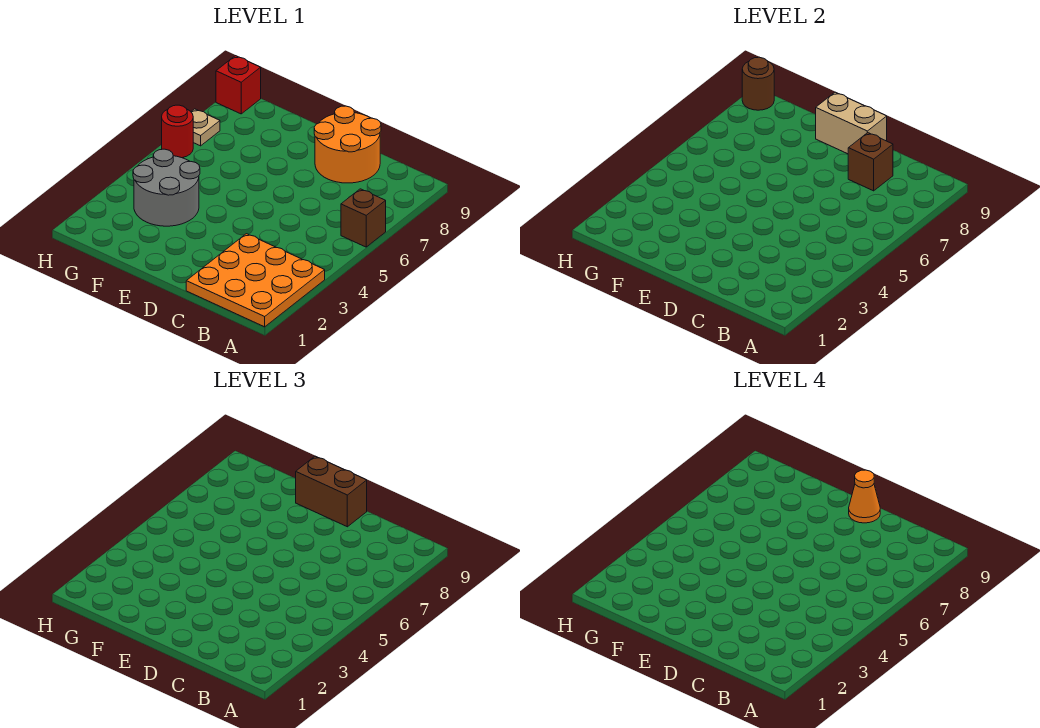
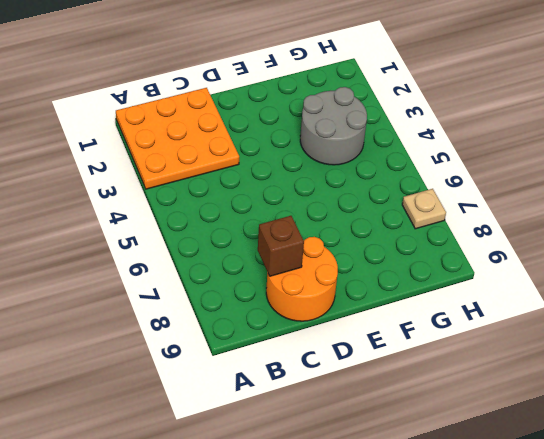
none -> brown brick A6 level 1
none -> red round brick H6 level 1
none -> red brick H9 level 1

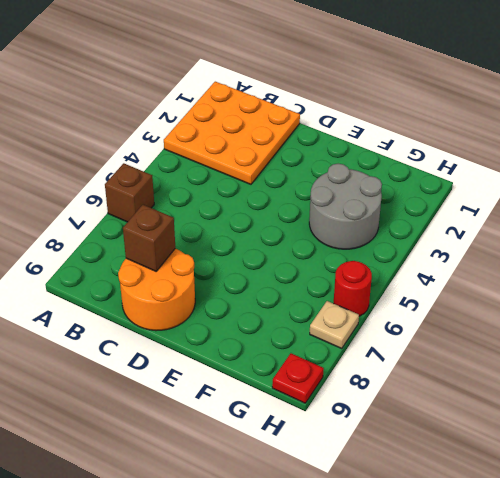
red plate H9 level 1 -> red brick H9 level 1
none -> tan brick D9:E9 level 2
none -> brown round brick H9 level 2
none -> brown brick D9:E9 level 3

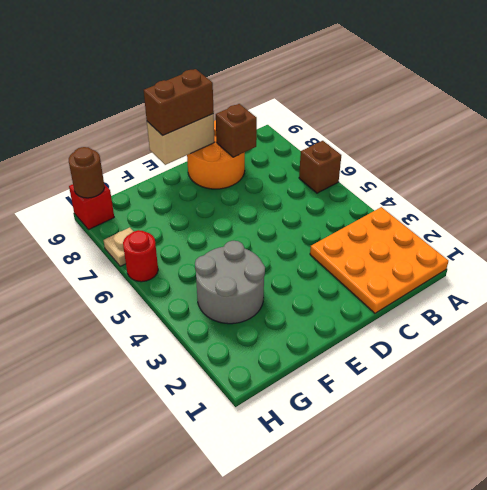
none -> orange cone D9 level 4

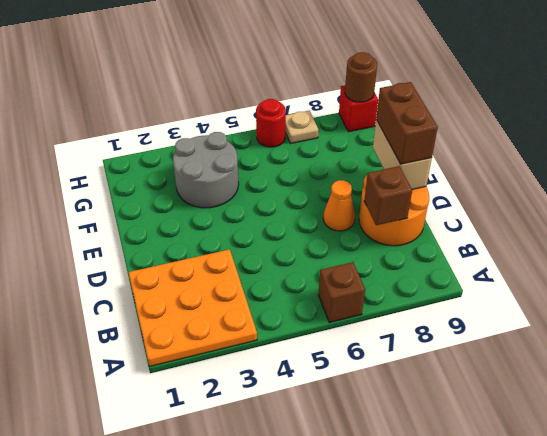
orange cone D7 level 1 -> orange cone D9 level 4

